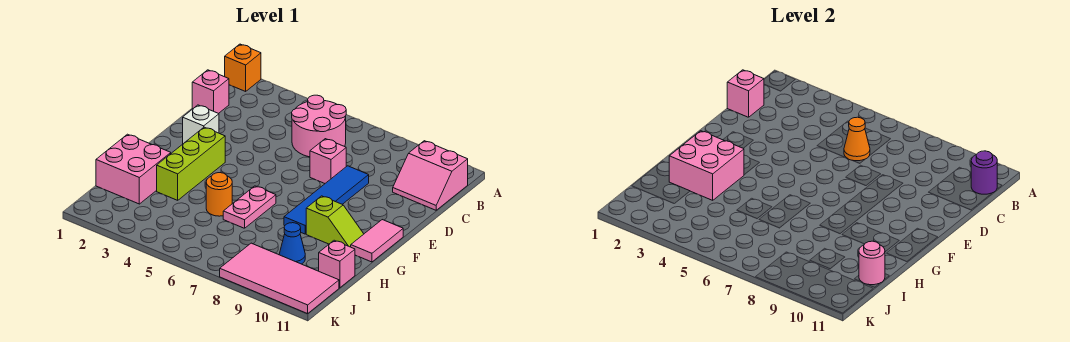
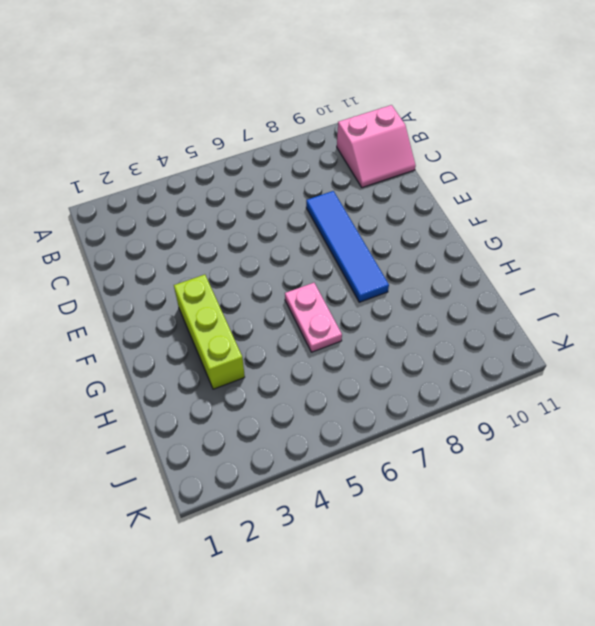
none -> orange brick A1 level 1
none -> pink round brick B5:C6 level 1
none -> pink brick C1 level 1

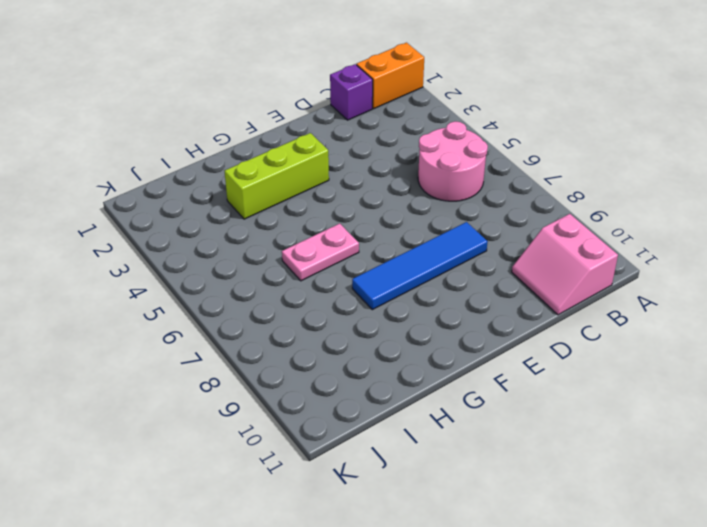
orange brick A1:B1 level 1 -> orange brick A1 level 1
purple brick C1 level 1 -> pink brick C1 level 1
none -> pink brick D7 level 1
none -> white brick E2 level 1
none -> pink tile F11:G11 level 1

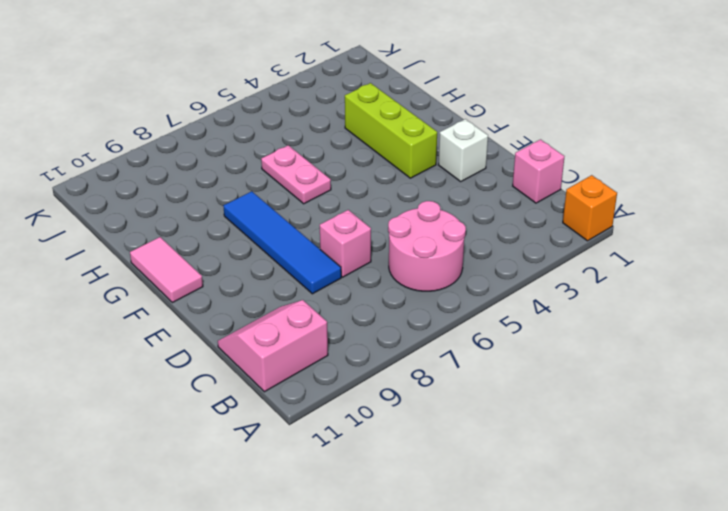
none -> lime slope G9:G10 level 1 top 9
none -> pink brick H1:I2 level 1
none -> orange round brick H5 level 1

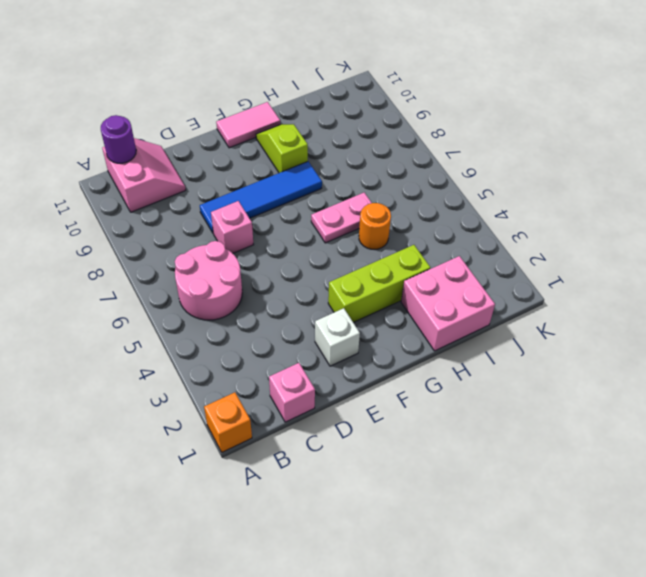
none -> blue cone I9 level 1
none -> pink brick I11 level 1
none -> pink tile J8:K11 level 1

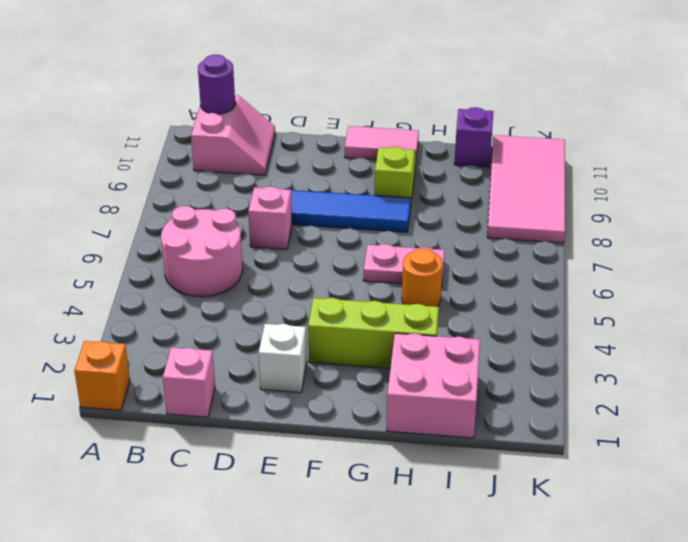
purple brick I11 level 1 -> pink brick I11 level 1
none -> blue cone I9 level 1
none -> pink brick C1 level 2
none -> orange cone C6 level 2

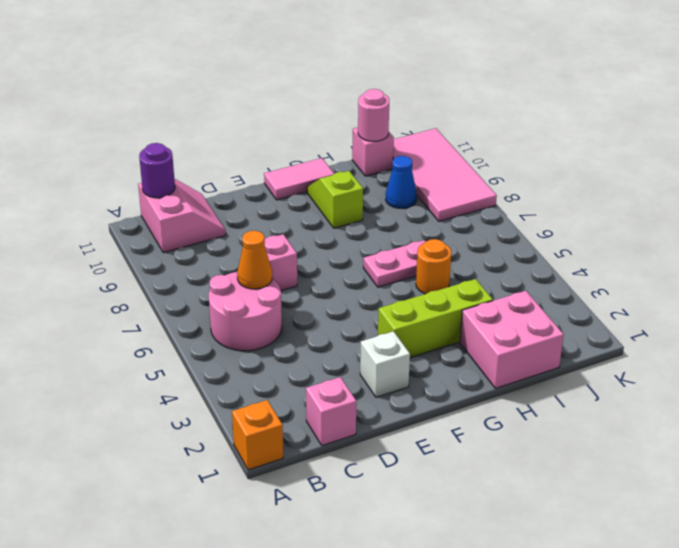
none -> blue tile D8:G8 level 1
none -> pink brick C1 level 2
none -> pink brick G2:H3 level 2

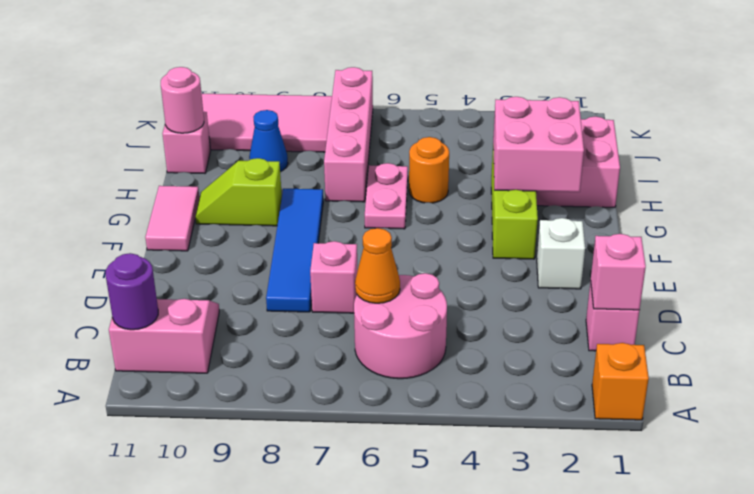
pink brick H7:K7 level 1 -> none

